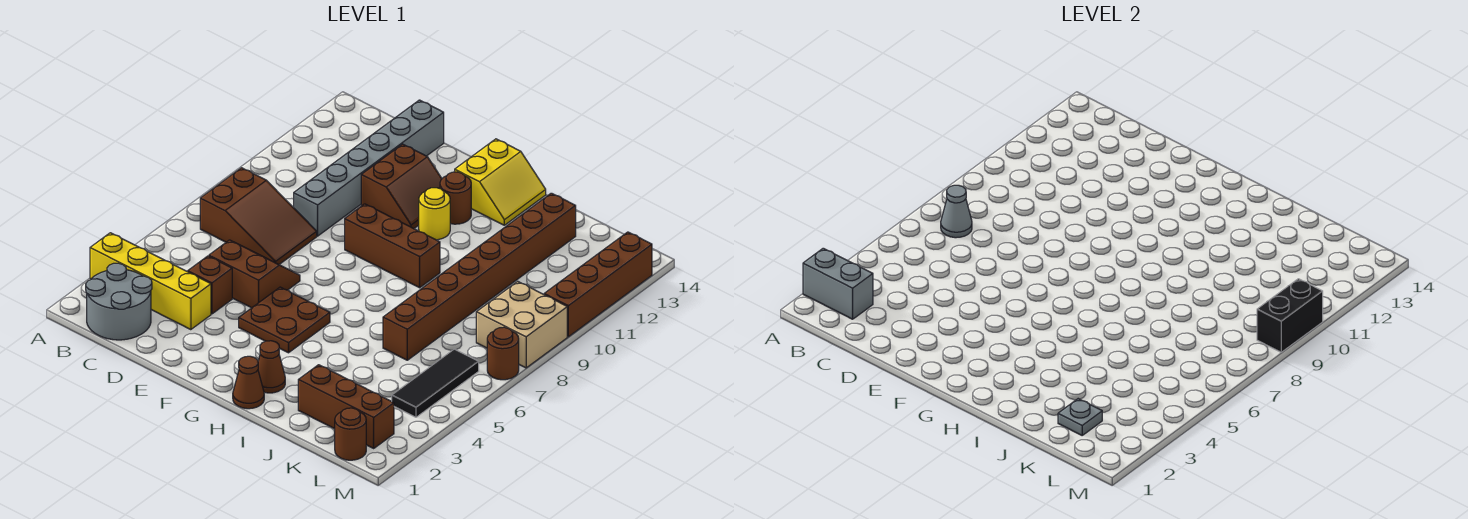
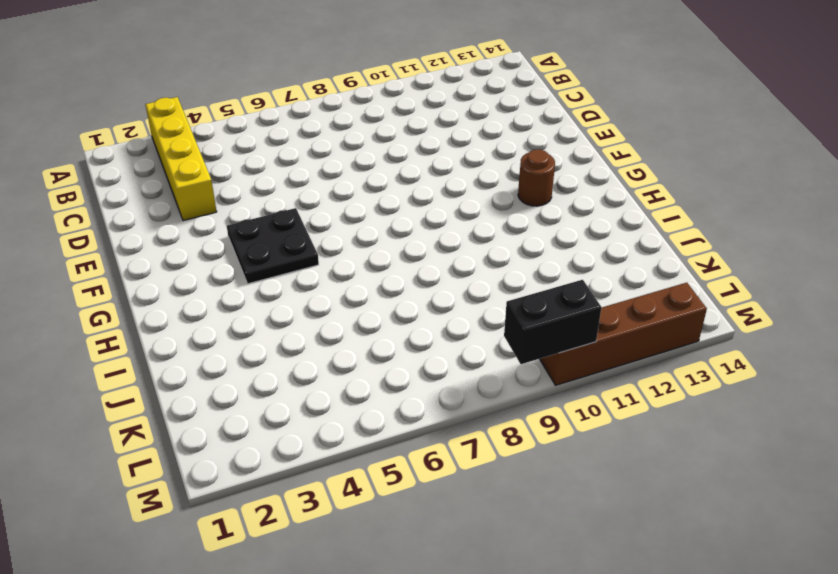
black plate F4:G5 level 1 -> brown plate F4:G5 level 1
none -> grey round brick B1:C2 level 1
none -> brown slope B7:D8 level 1 top B
none -> brown brick D4 level 1

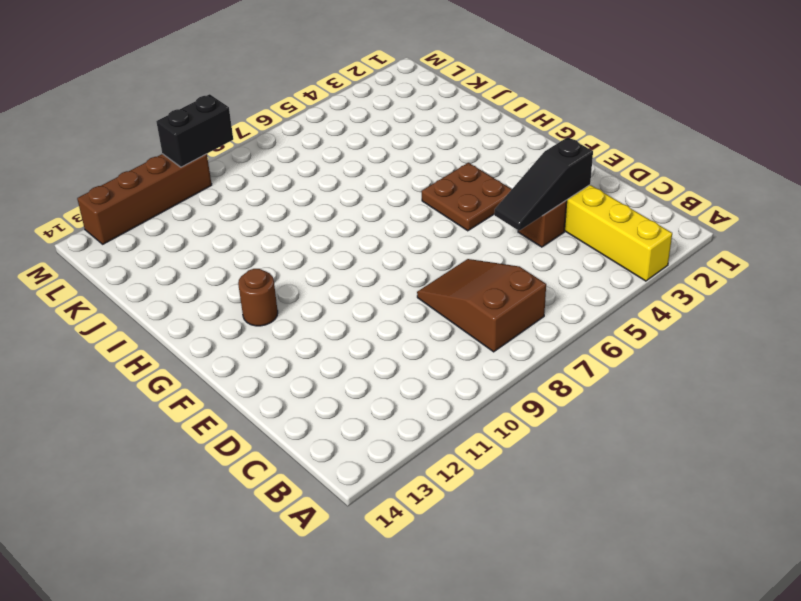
black slope D3:D5 level 2 top 3 -> none
none -> grey round brick B1:C2 level 1
none -> brown slope D5:E6 level 1 top 5
none -> grey brick D9:D14 level 1

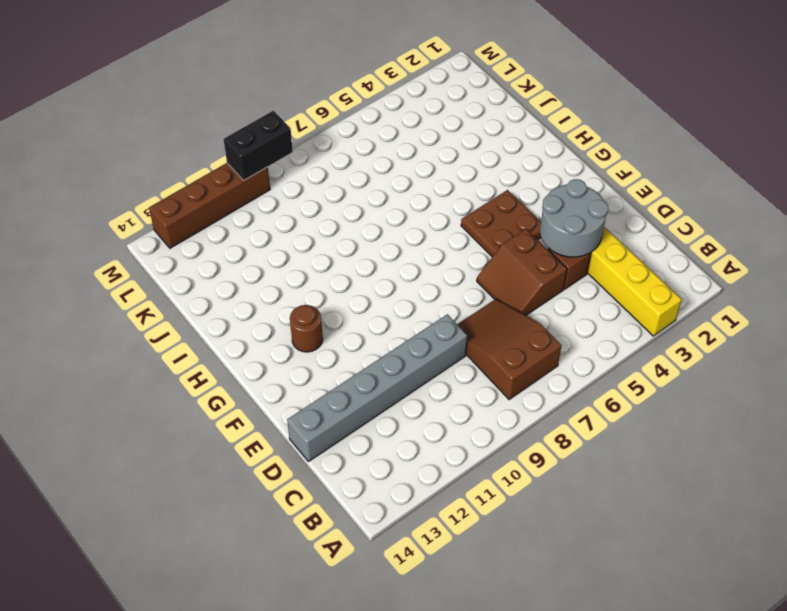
grey round brick D3:E4 level 2 -> grey round brick B1:C2 level 1
none -> brown slope E11:F12 level 1 top E
none -> brown brick F9:H9 level 1
none -> yellow round brick G11 level 1

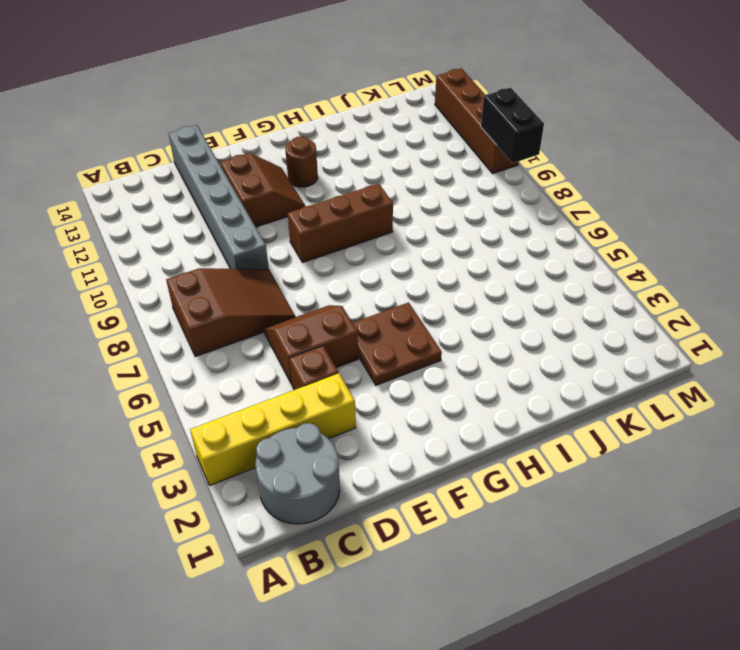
none -> yellow round brick G11 level 1
none -> yellow slope G13:H14 level 1 top G
none -> brown cone H1 level 1

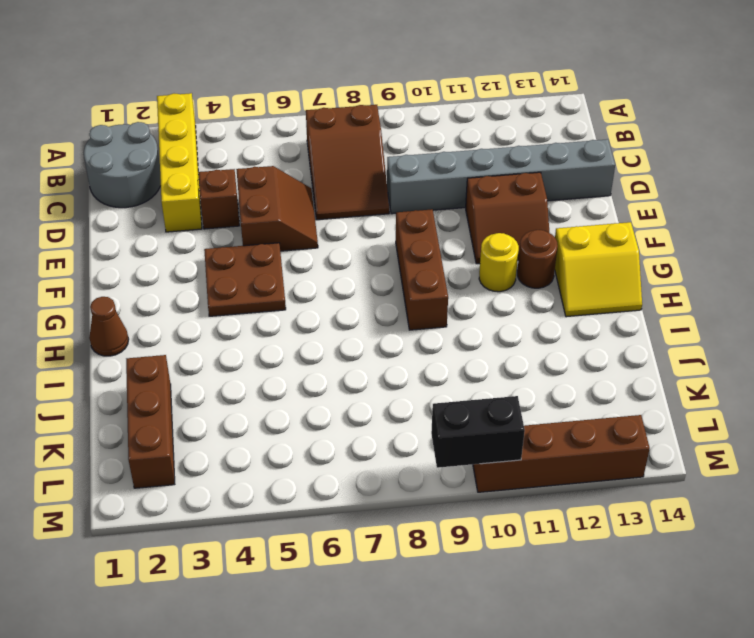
none -> brown cone H2 level 1
none -> brown brick J6:J13 level 1
none -> brown round brick L1 level 1

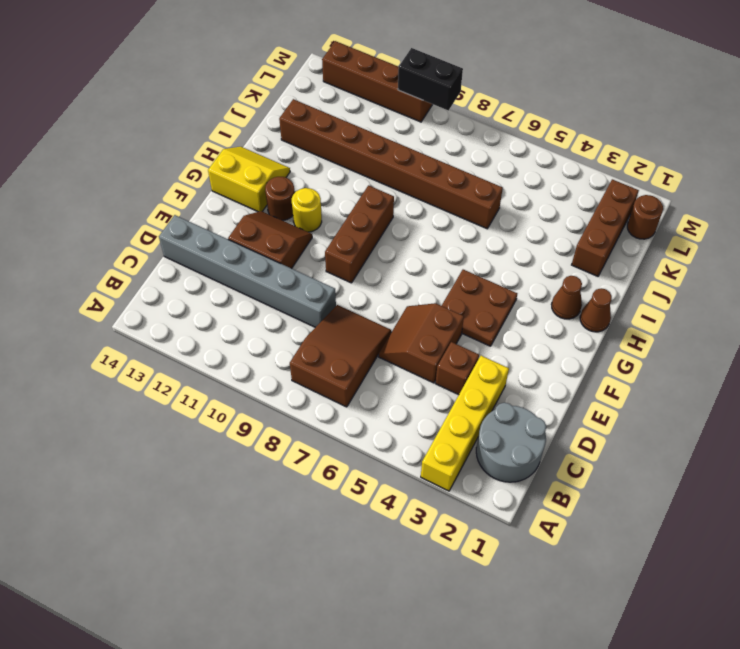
none -> black tile L4:L6 level 1
none -> tan brick L8:M9 level 1
none -> brown round brick M7 level 1

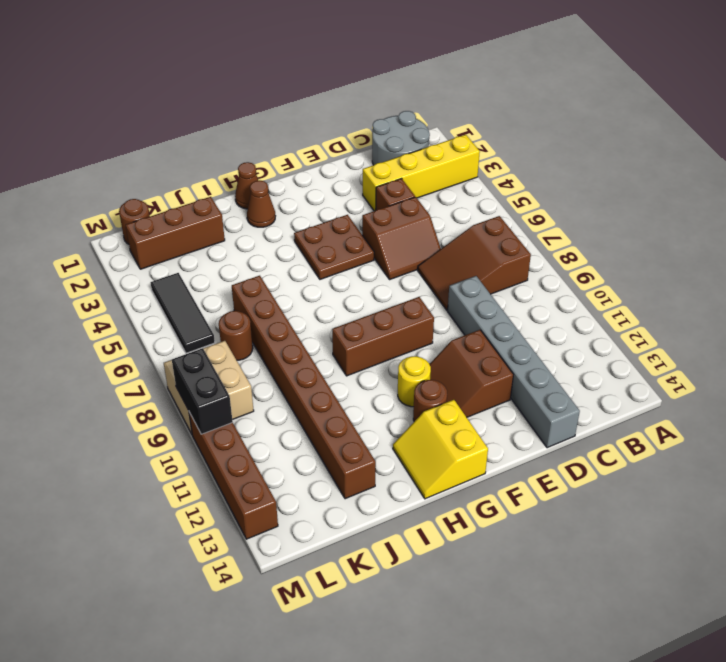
brown round brick K7 level 1 -> brown round brick M7 level 1
none -> grey brick A2:B2 level 2
none -> grey cone B7 level 2
none -> grey plate K2 level 2

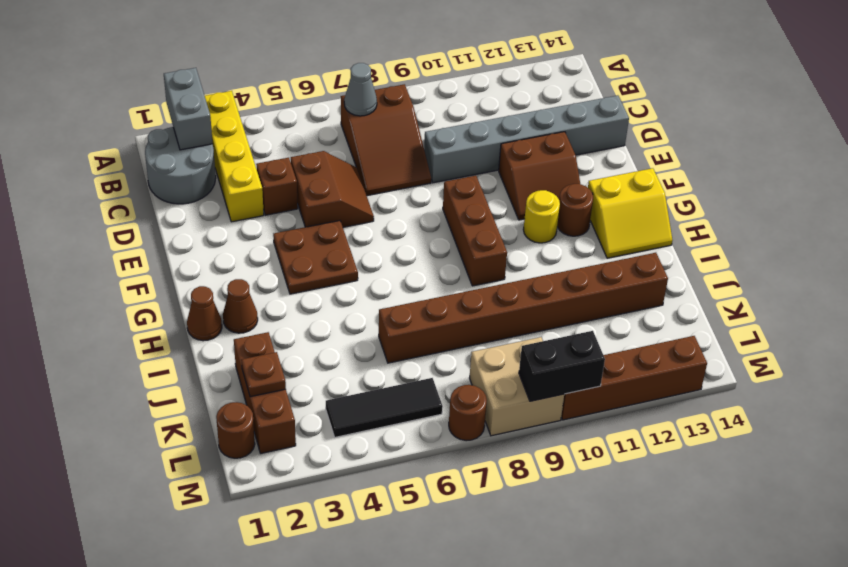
brown plate K2 level 2 -> grey plate K2 level 2

